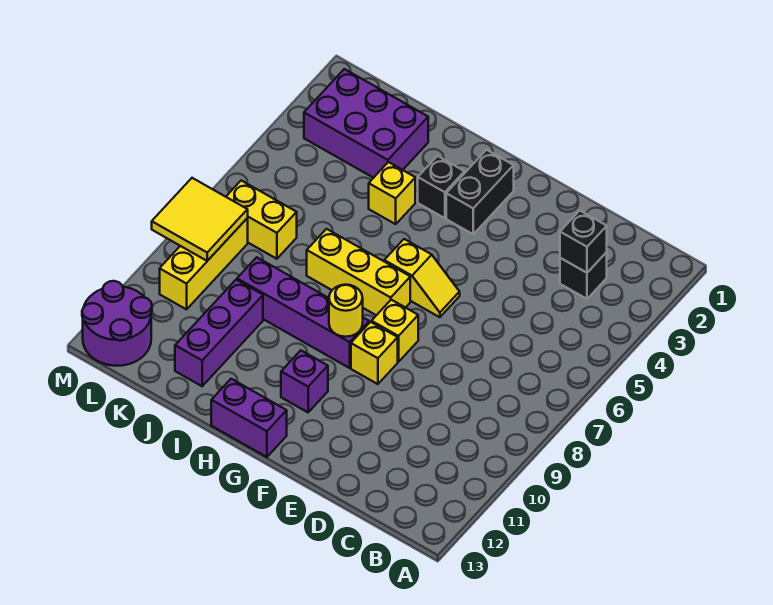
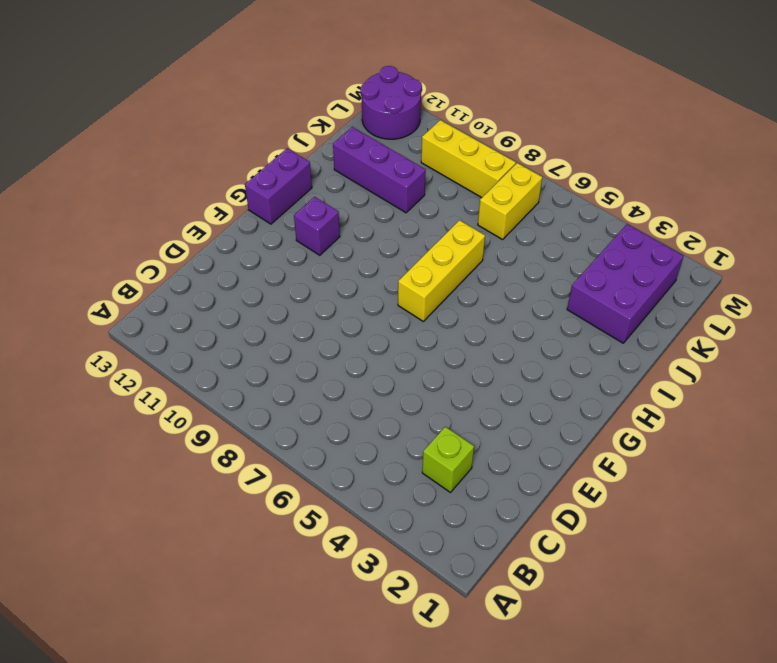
lime brick C3 level 1 -> black brick C3 level 1
none -> yellow slope F6:G6 level 1 top G
none -> yellow brick F8 level 1
none -> yellow brick F9 level 1

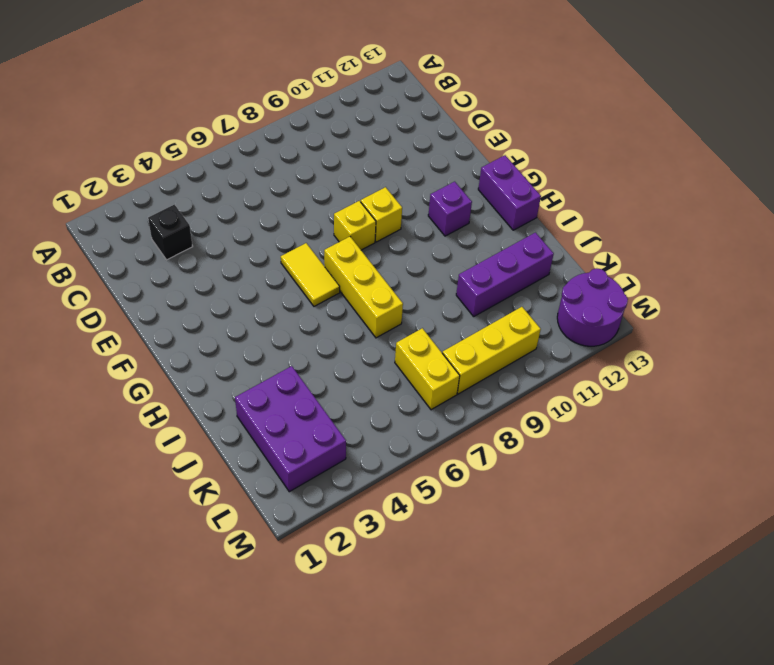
yellow tile F6:G6 level 1 -> yellow slope F6:G6 level 1 top G
none -> black brick G2:G3 level 1
none -> purple brick G9:J9 level 1
none -> black brick H3 level 1

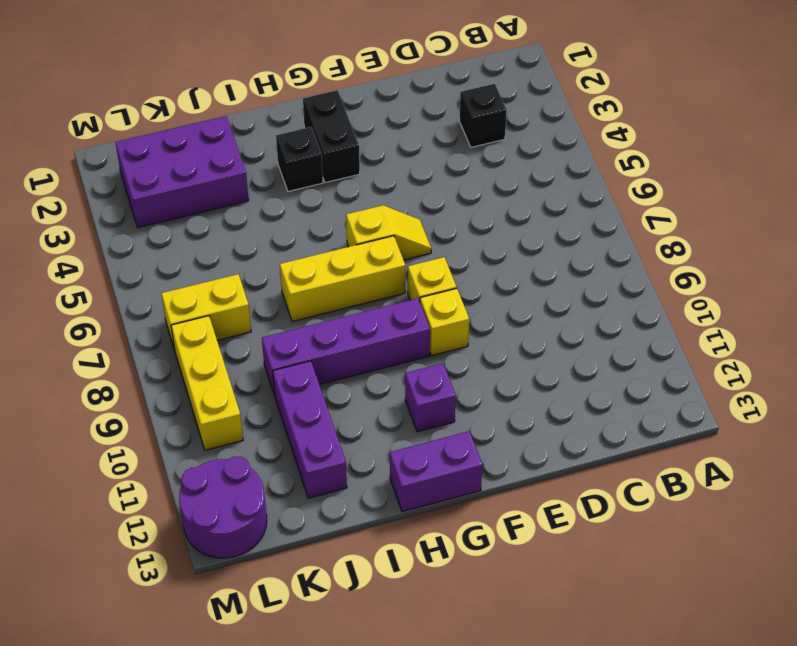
none -> yellow brick I4 level 1
none -> black brick C3 level 2
none -> yellow round brick G9 level 2

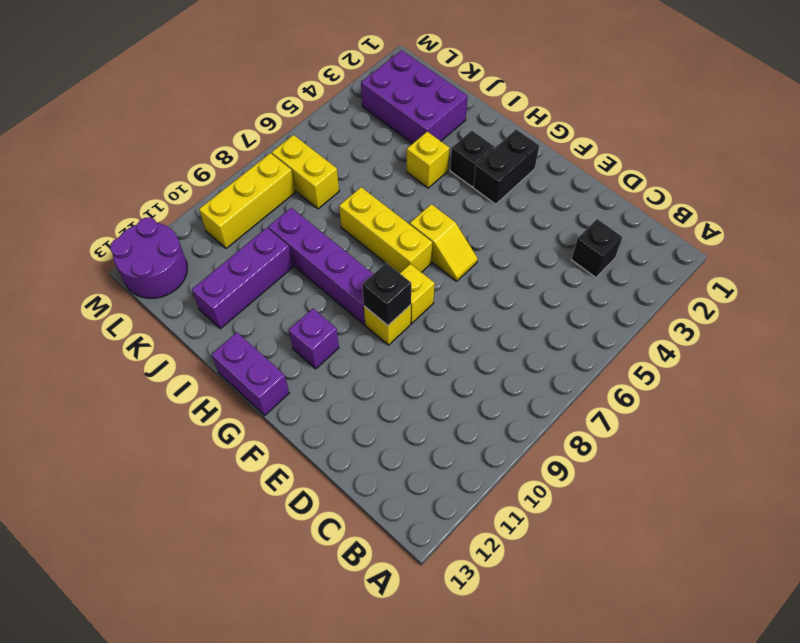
black brick F9 level 2 -> black brick C3 level 2
none -> yellow round brick G9 level 2
none -> yellow tile L8:M9 level 2

